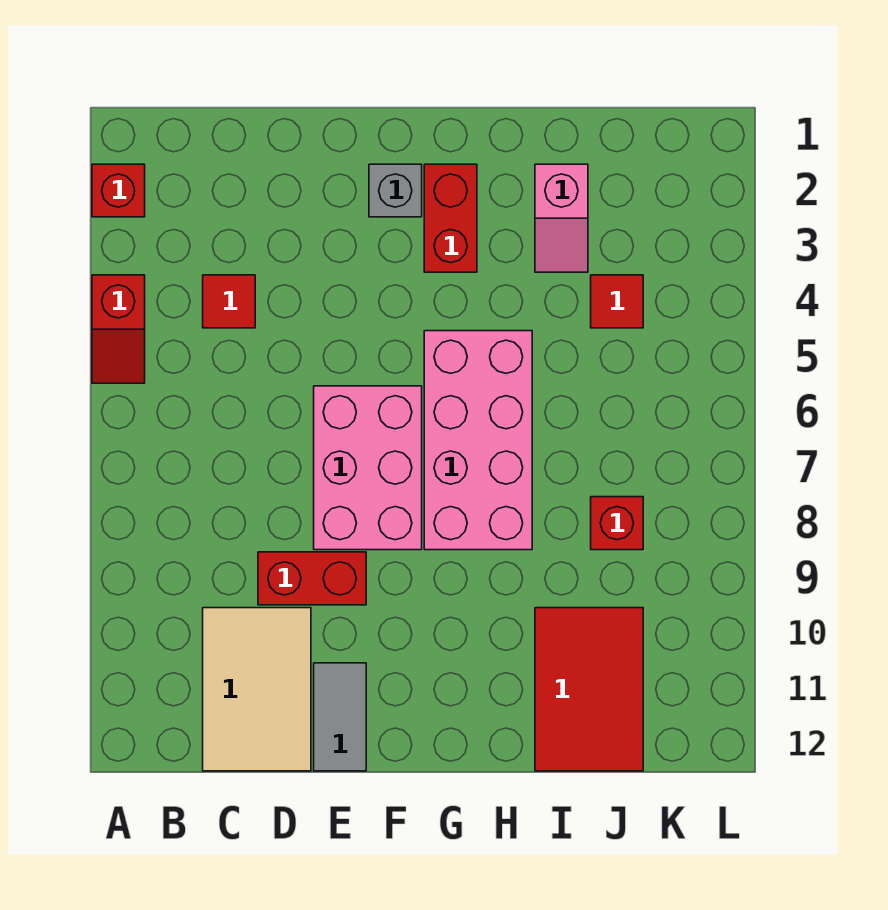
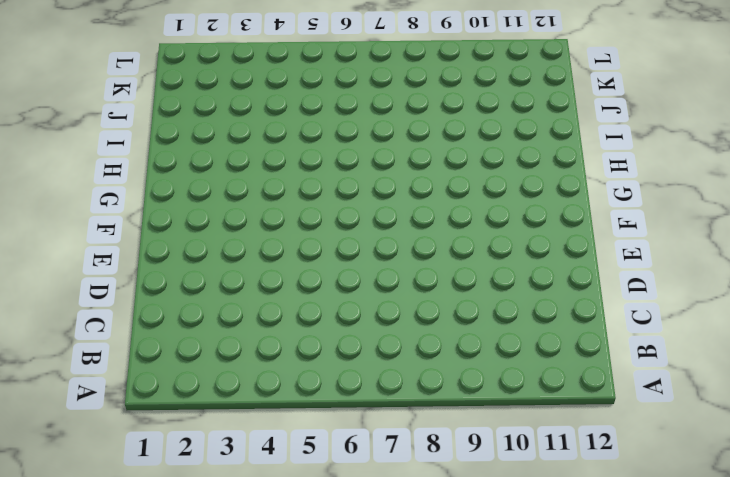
none -> red brick A2 level 1
none -> red slope A4:A5 level 1 top 4
none -> red tile C4 level 1

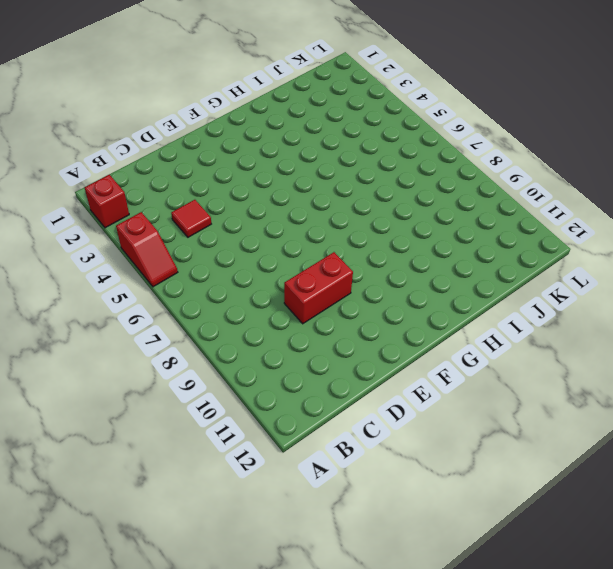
none -> tan tile C10:D12 level 1
none -> pink brick E6:F8 level 1
none -> grey tile E11:E12 level 1

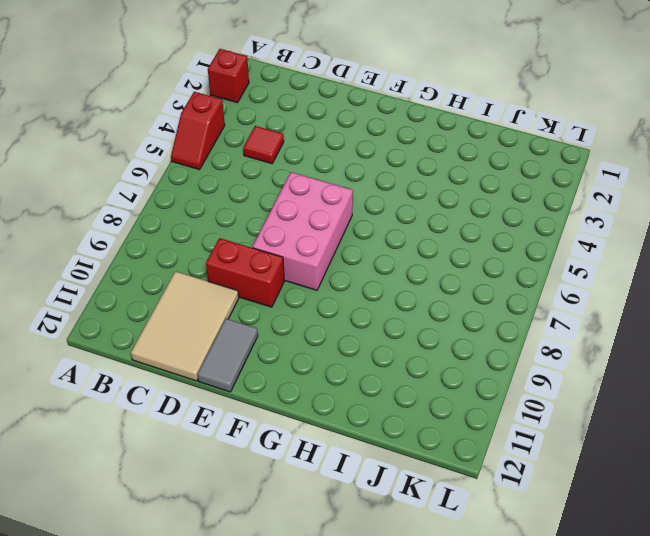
none -> grey brick F2 level 1
none -> red brick G2:G3 level 1
none -> pink brick G5:H8 level 1

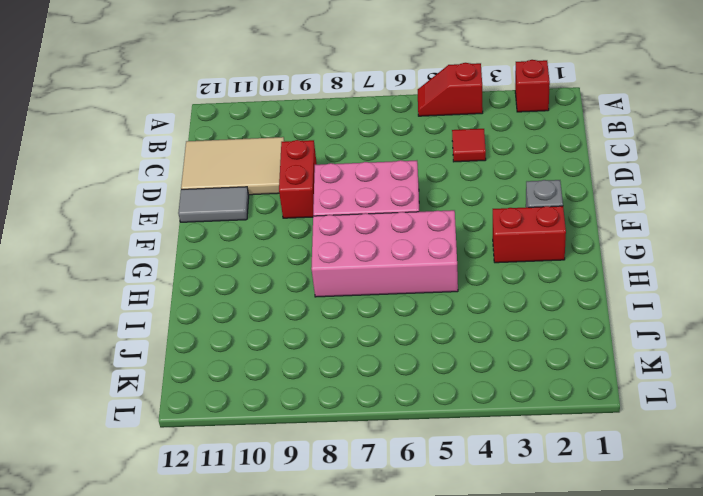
none -> pink slope I2:I3 level 1 top 2
none -> red tile I10:J12 level 1
none -> red tile J4 level 1

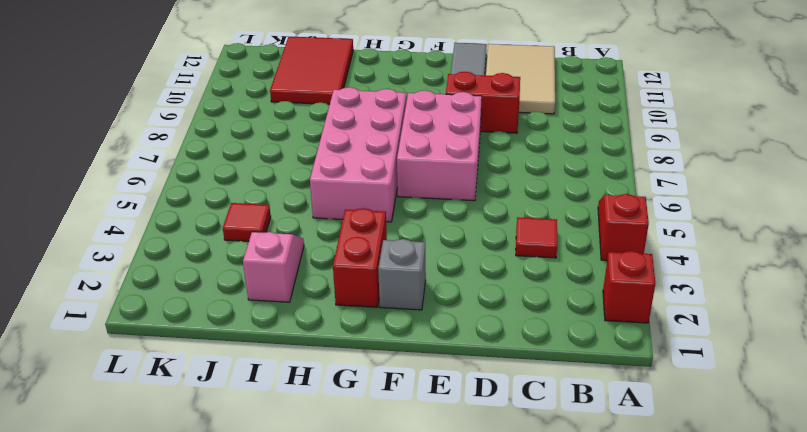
none -> red brick J8 level 1

